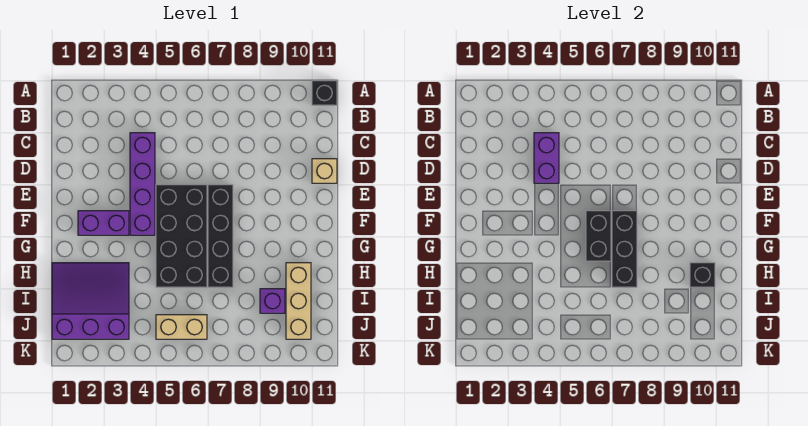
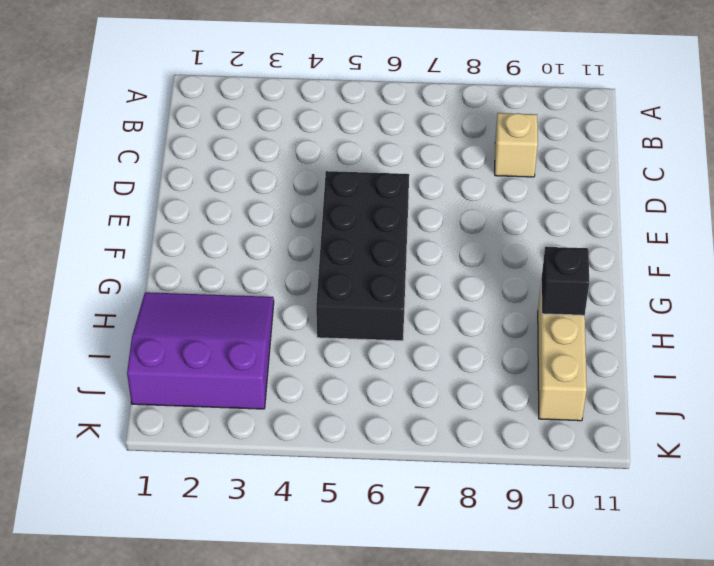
tan brick C9 level 1 -> tan brick D11 level 1
none -> black brick A11 level 1
none -> purple brick C4:F4 level 1
none -> black brick E7:H7 level 1

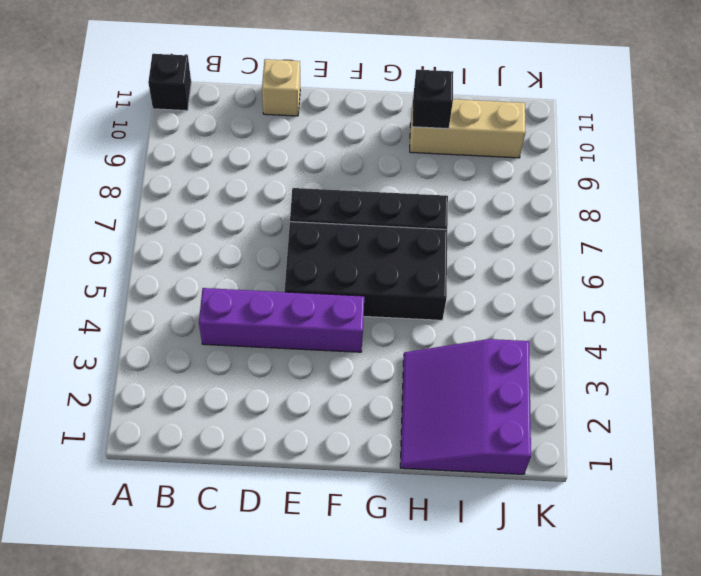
none -> purple brick F2:F3 level 1
none -> purple brick I9 level 1
none -> tan brick J5:J6 level 1

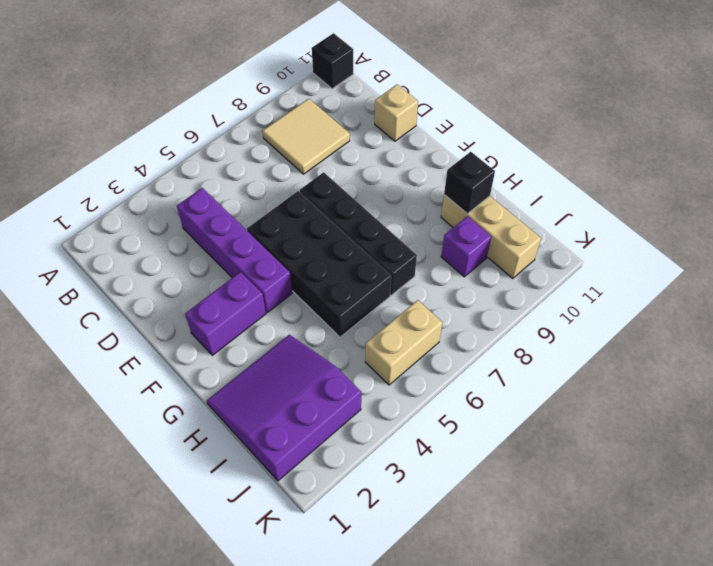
tan tile B8:C9 level 1 -> none
none -> purple brick C4:D4 level 2
none -> black brick F6:G6 level 2
none -> black brick F7:H7 level 2

